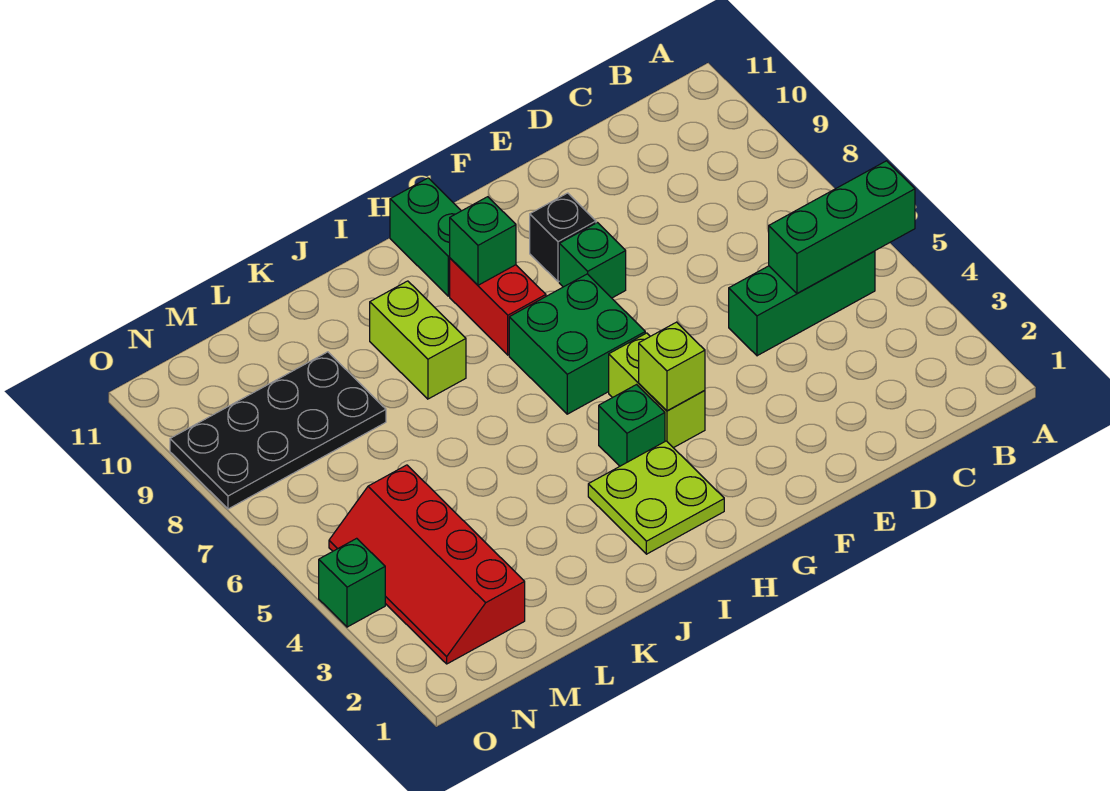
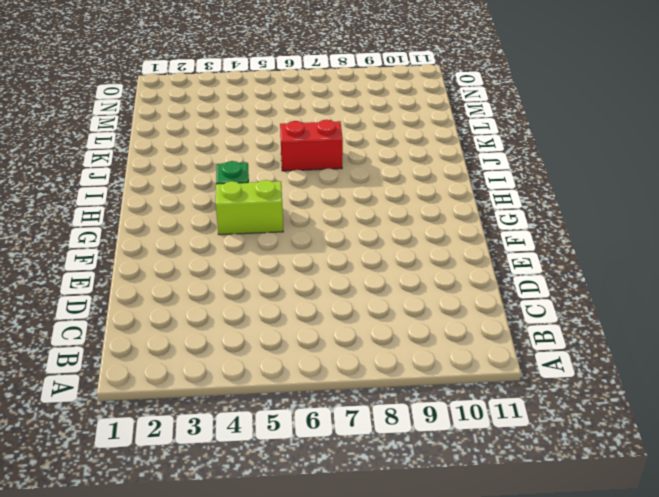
red brick J6:J7 level 1 -> red brick H8:H9 level 1
none -> green brick B5:D5 level 1
none -> green brick F8 level 1
none -> black brick F9 level 1

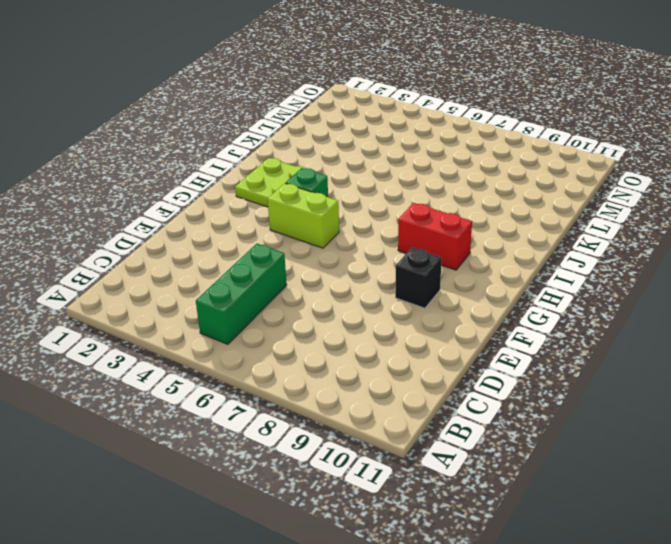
none -> green brick F8 level 1
none -> green brick G6:H7 level 1
none -> green brick H10:H11 level 1

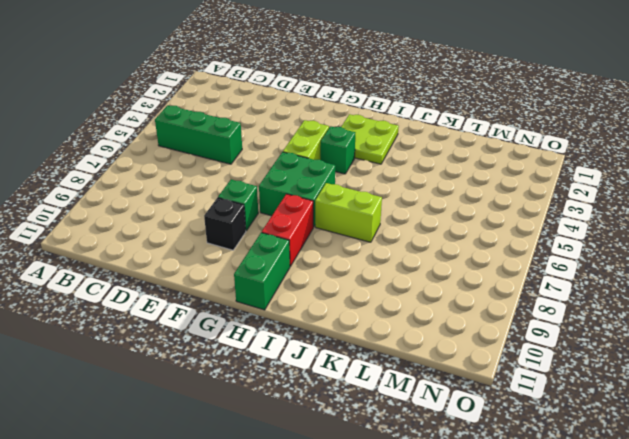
lime brick I7:J7 level 1 -> lime brick J8:J9 level 1
none -> black plate L8:O9 level 1
none -> red slope M2:N5 level 1 top M
none -> green brick O4 level 1

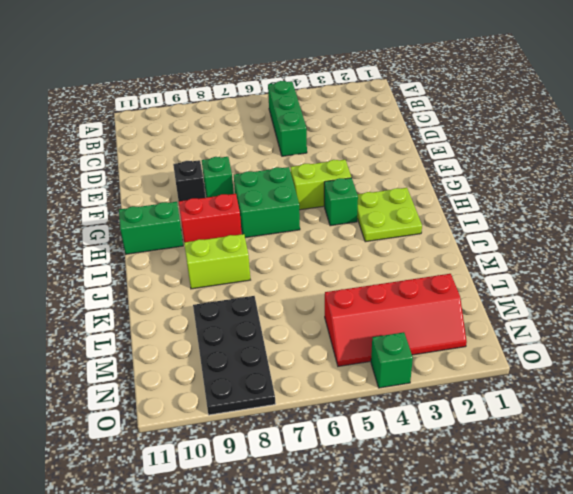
none -> green brick A5:C5 level 2
none -> lime brick G4 level 2
none -> green brick H9 level 2

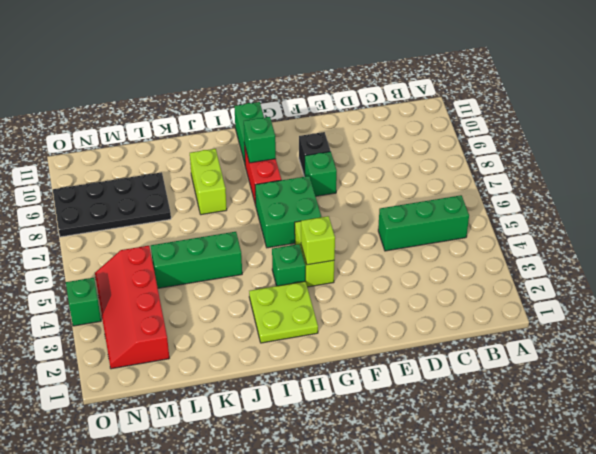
green brick J5:L5 level 1 -> green brick A5:C5 level 2

